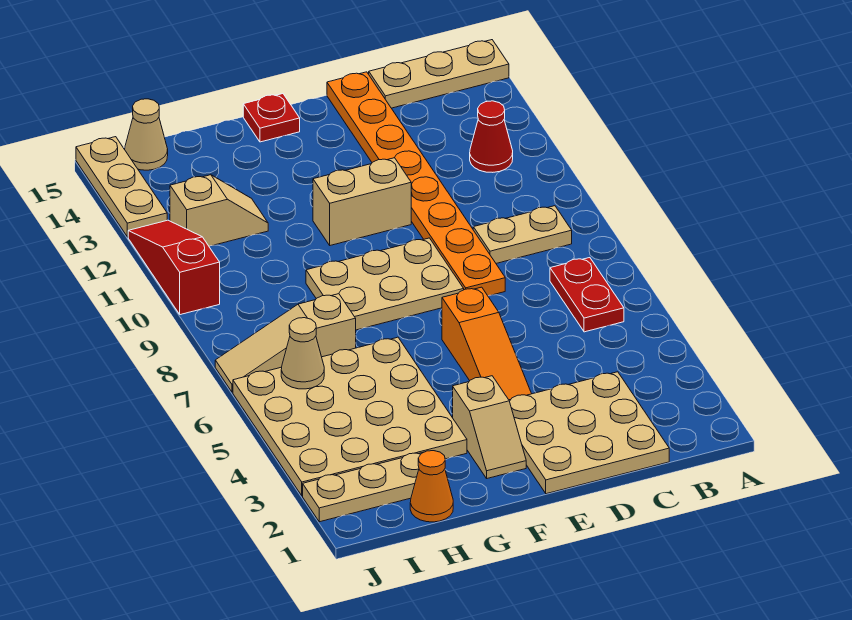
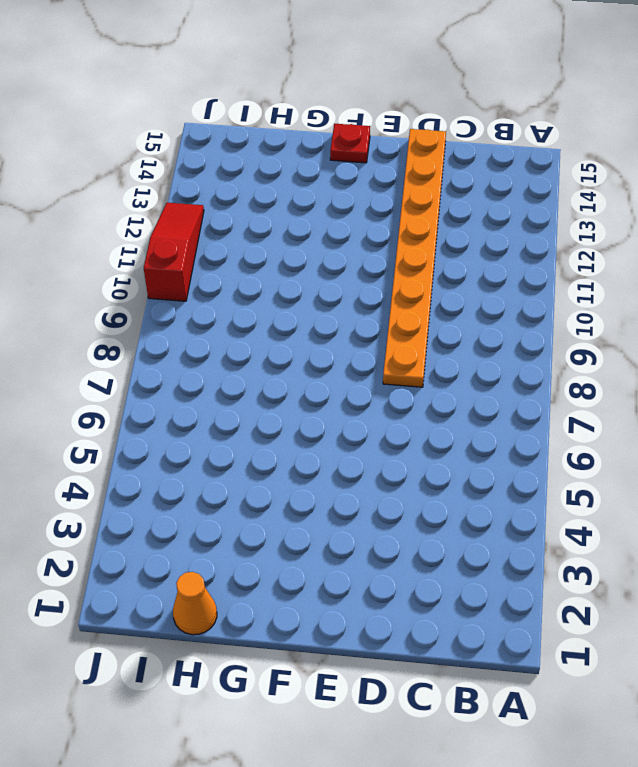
none -> tan plate A15:C15 level 1
none -> red plate B6:B7 level 1
none -> tan plate B9:C9 level 1

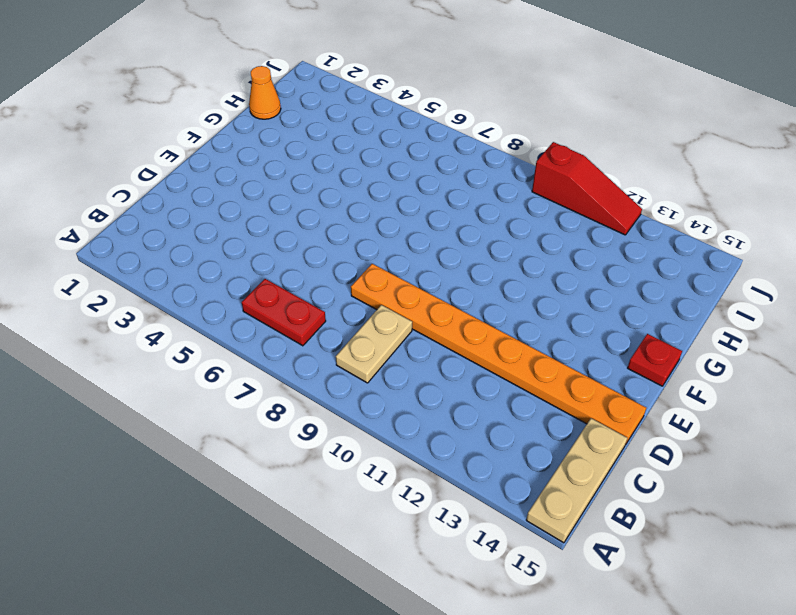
none -> red cone B12 level 1
none -> tan plate C1:E3 level 1
none -> orange slope E4:E6 level 1 top 6

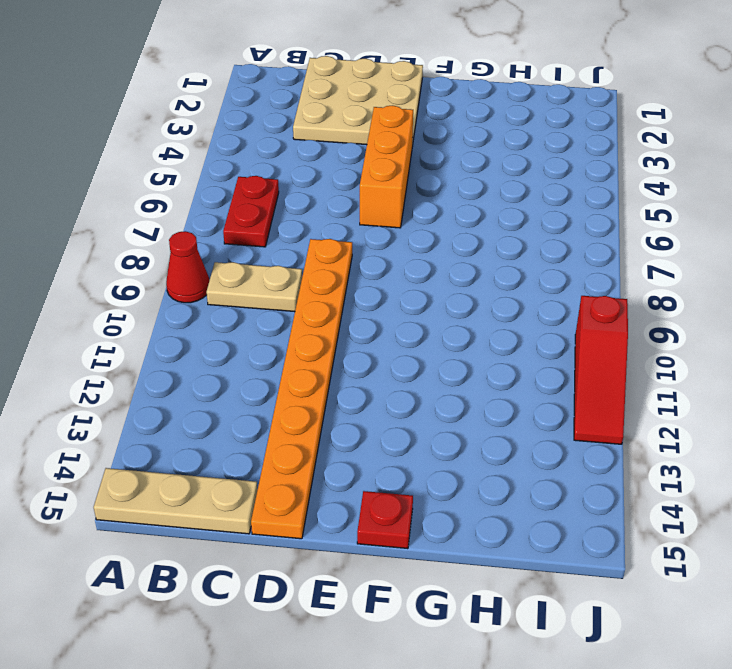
red cone A9 level 1 -> red cone B12 level 1
orange brick E4:E6 level 1 -> orange slope E4:E6 level 1 top 6
none -> tan plate E8:G9 level 1
none -> tan brick E11:F11 level 1
none -> tan slope F2:F3 level 1 top 3

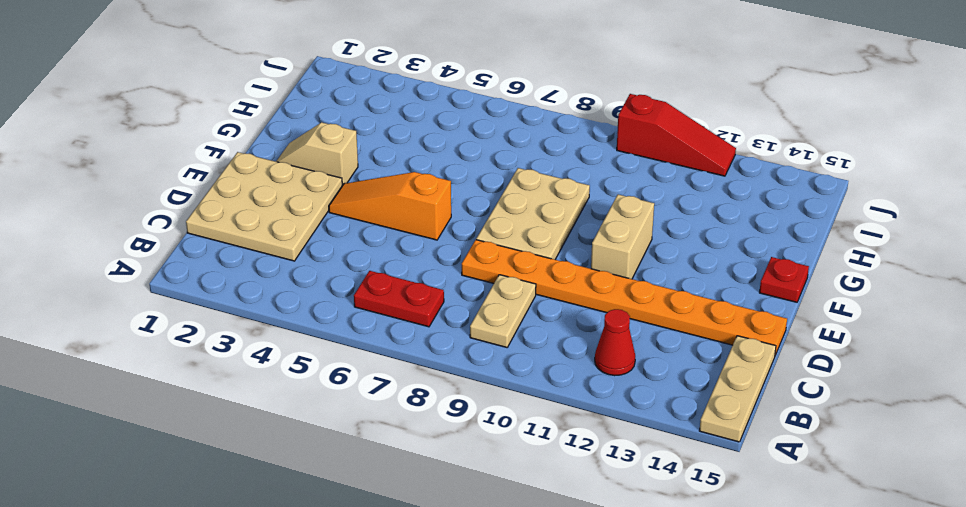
none -> tan plate G3:J6 level 1
none -> orange cone H1 level 1
none -> tan plate H2:J2 level 1

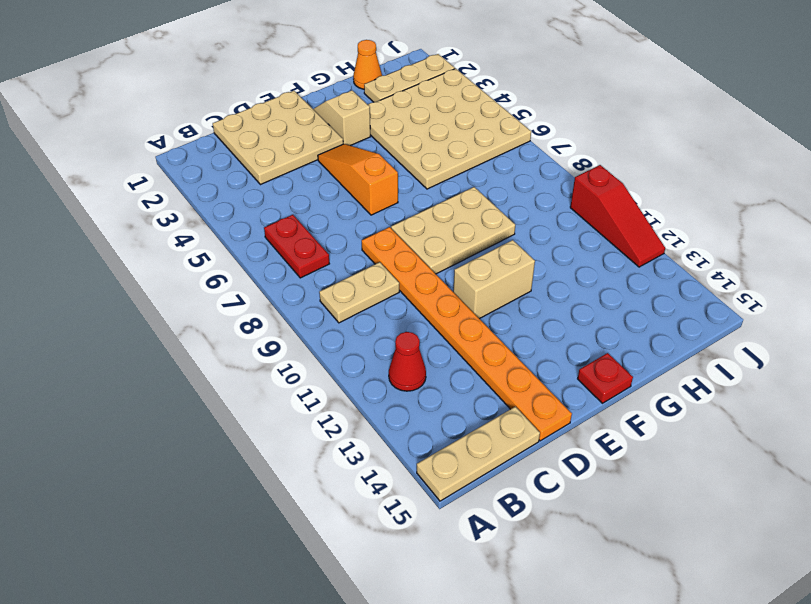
none -> tan slope H7:J7 level 1 top H
none -> tan slope H12:I12 level 1 top I
none -> tan cone I15 level 1

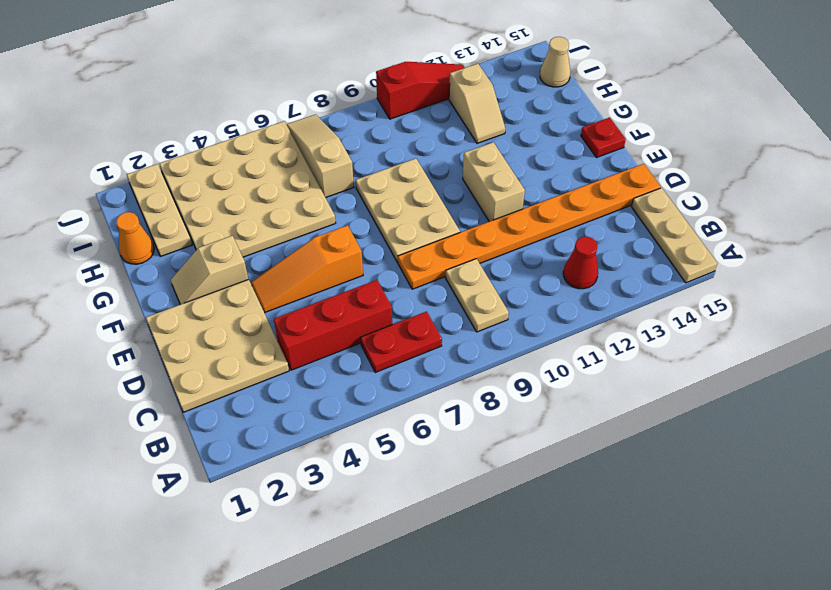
red brick C4:C6 level 1 -> none
none -> tan plate J13:J15 level 1
none -> tan cone I6 level 2

